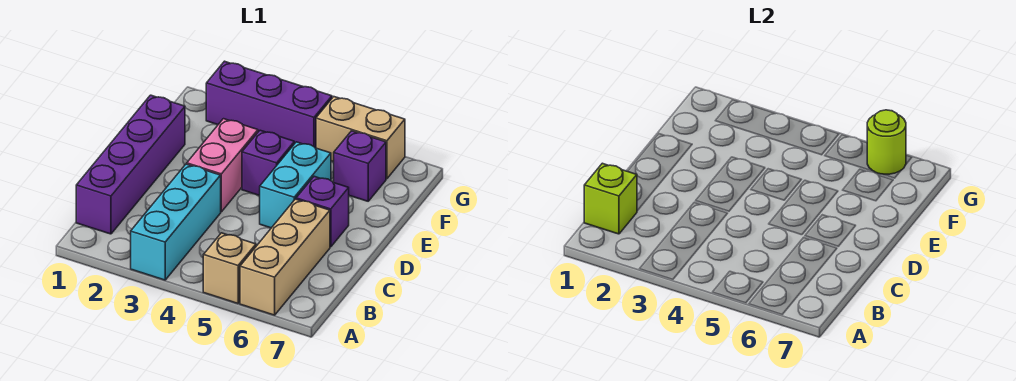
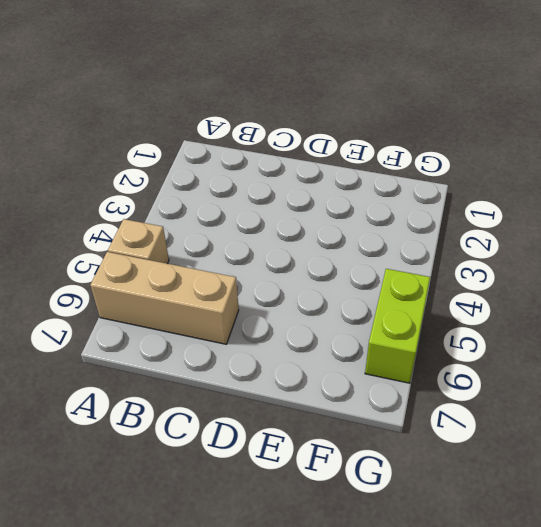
lime brick G5:G6 level 1 -> tan brick G5:G6 level 1
none -> cyan brick A3:C3 level 1
none -> purple brick B1:E1 level 1
none -> pink brick D3:E3 level 1

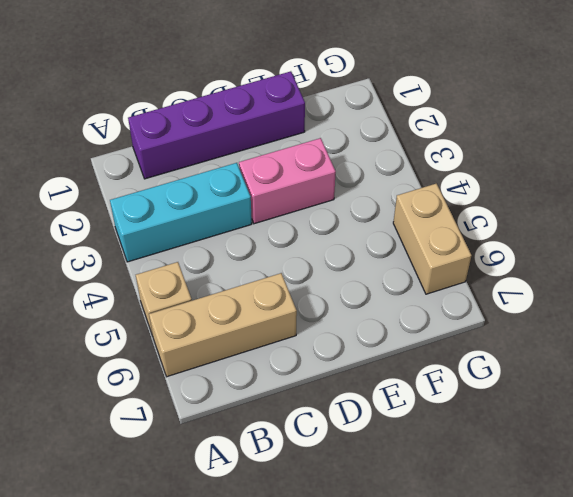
none -> cyan brick D5:E5 level 1
none -> purple brick D6 level 1
none -> purple brick E4 level 1

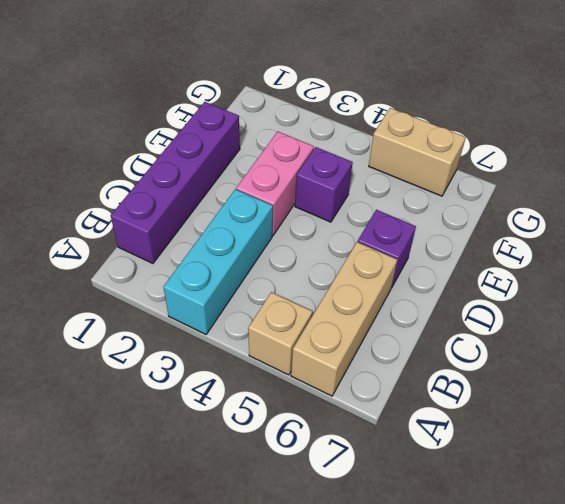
none -> cyan brick D5:E5 level 1
none -> purple brick F6 level 1
none -> purple brick G2:G4 level 1

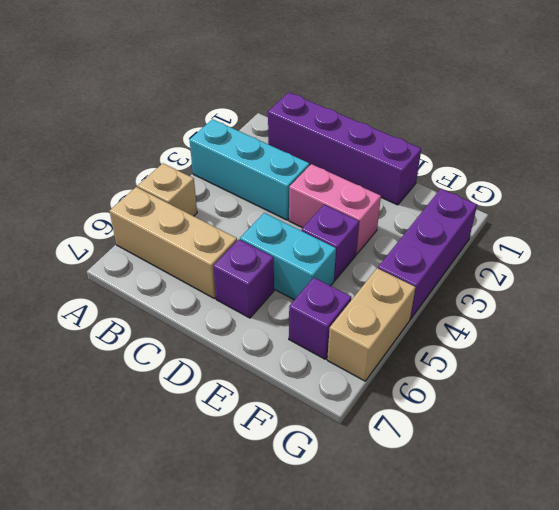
none -> lime brick B1 level 2
none -> lime round brick G6 level 2

